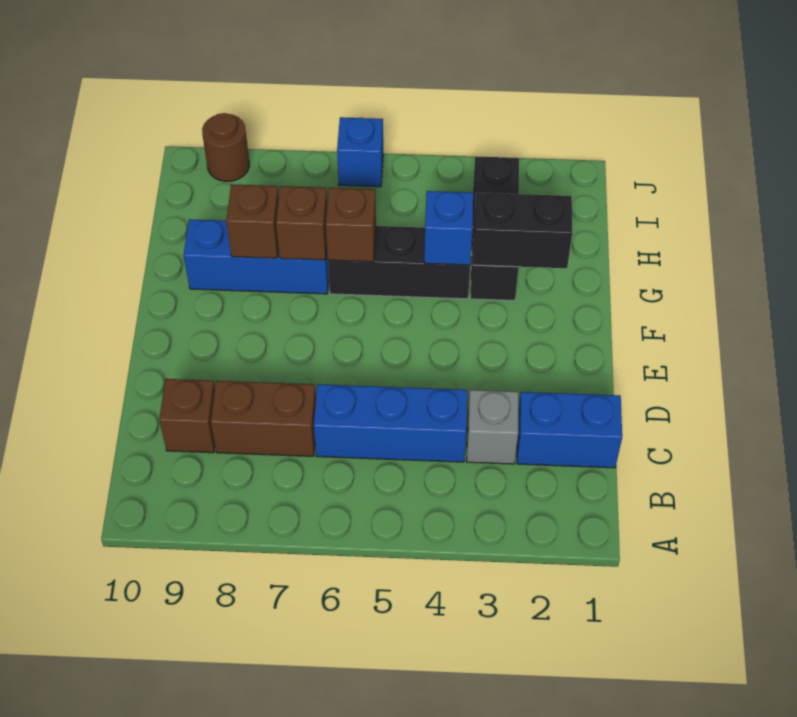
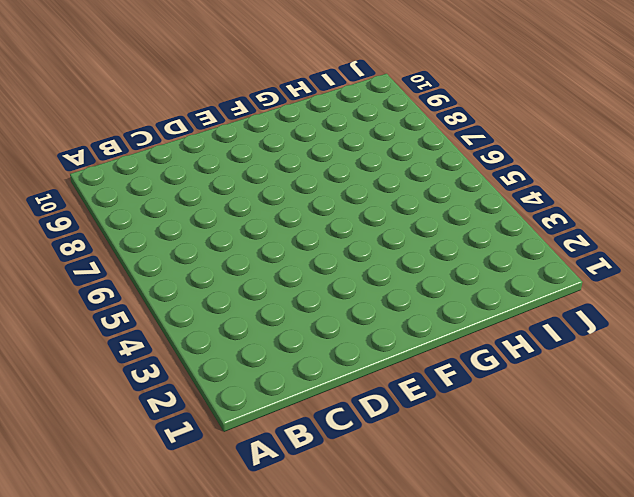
none -> blue brick C1:C2 level 1
none -> grey brick C3 level 1
none -> blue brick C4:C6 level 1

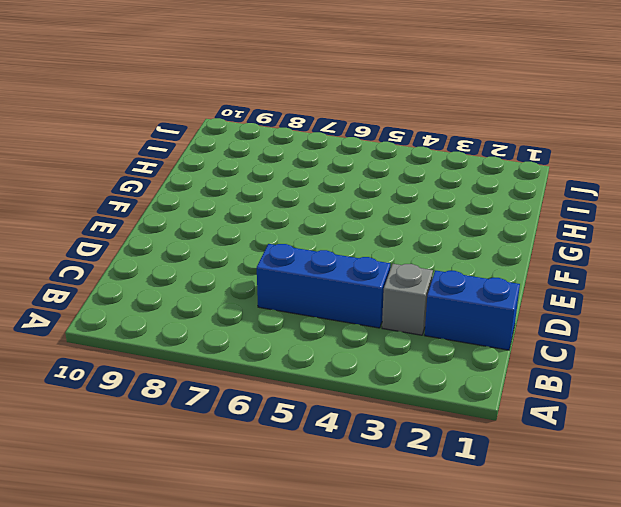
none -> brown brick C7:C8 level 1
none -> brown brick C9 level 1
none -> black brick G3:I3 level 1

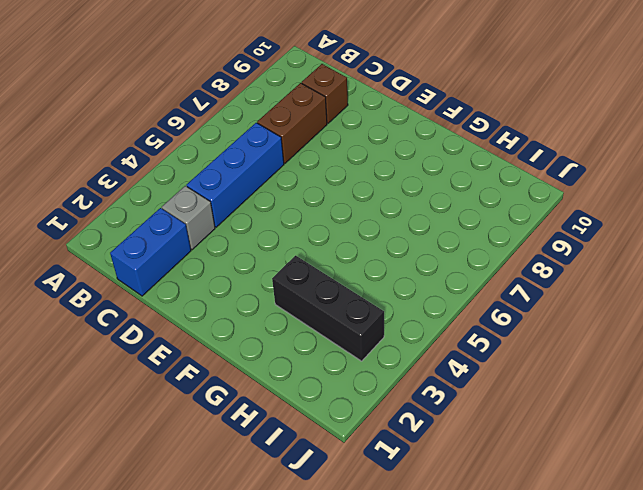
none -> black brick G4:G6 level 1
none -> blue brick G7:G9 level 1
none -> blue brick J6 level 1

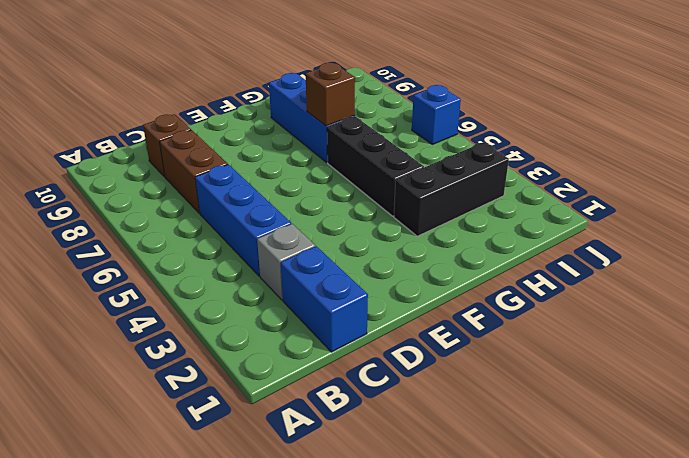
none -> brown round brick J9 level 1
none -> black brick G2:G3 level 2
none -> blue brick G4 level 2

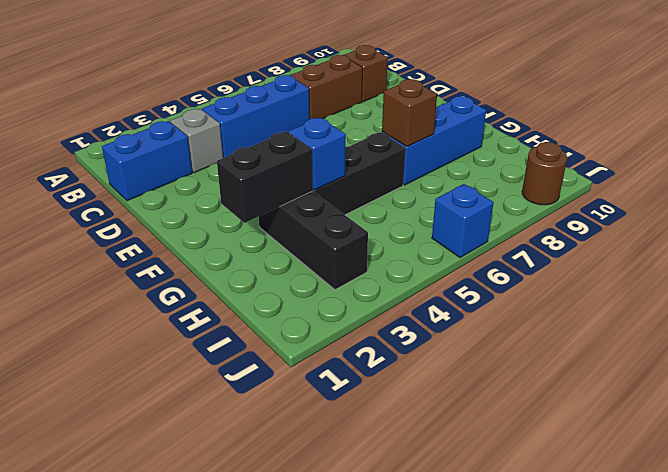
none -> brown brick G6 level 2
none -> brown brick G8 level 2

